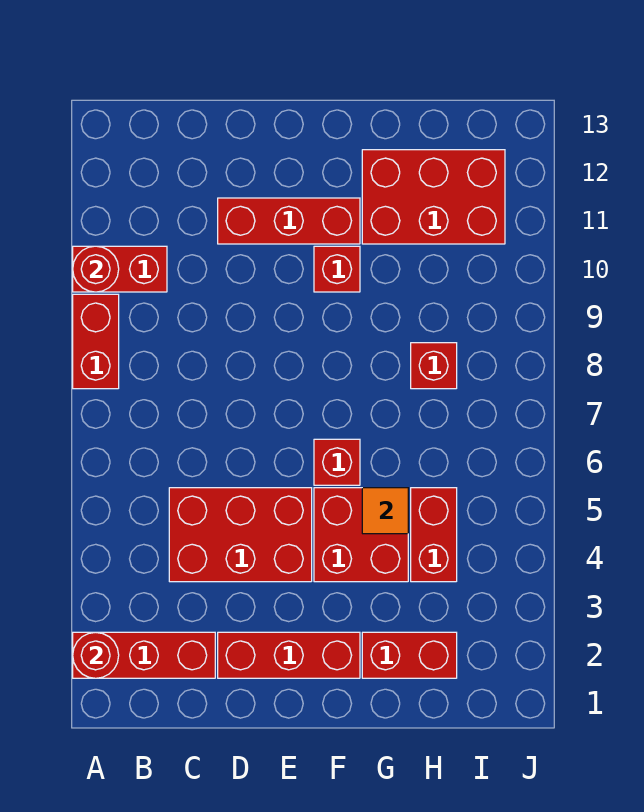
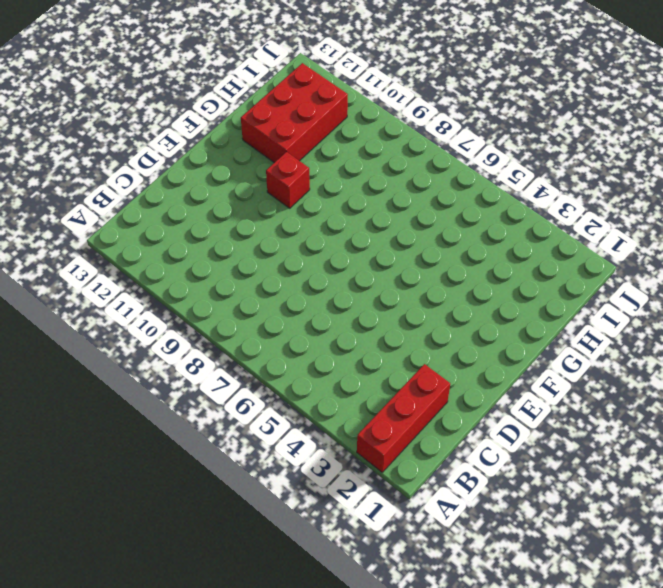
none -> red brick A8:A9 level 1
none -> red brick A10:B10 level 1
none -> red brick C4:E5 level 1

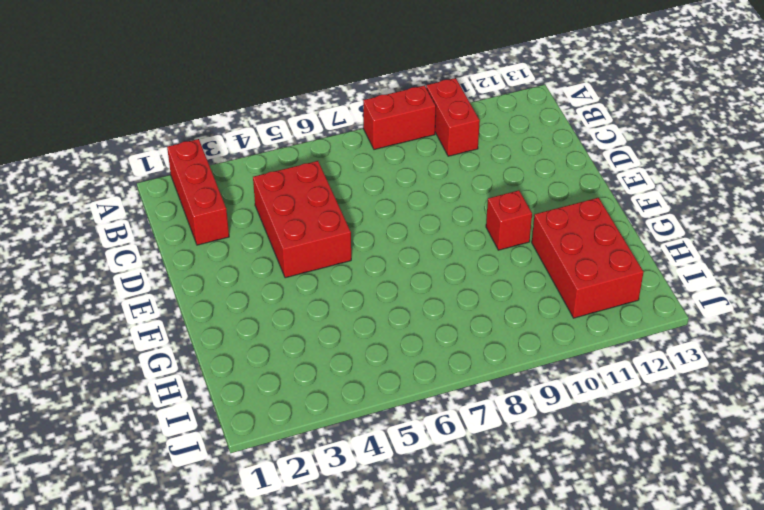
none -> red brick D2:F2 level 1
none -> red brick D11:F11 level 1
none -> red brick F4:G5 level 1

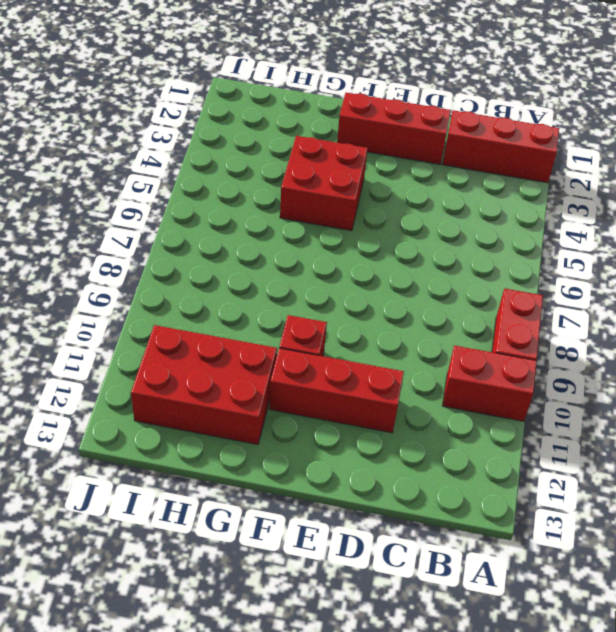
none -> red brick C4:E5 level 1
none -> red brick F6 level 1
none -> red brick G2:H2 level 1

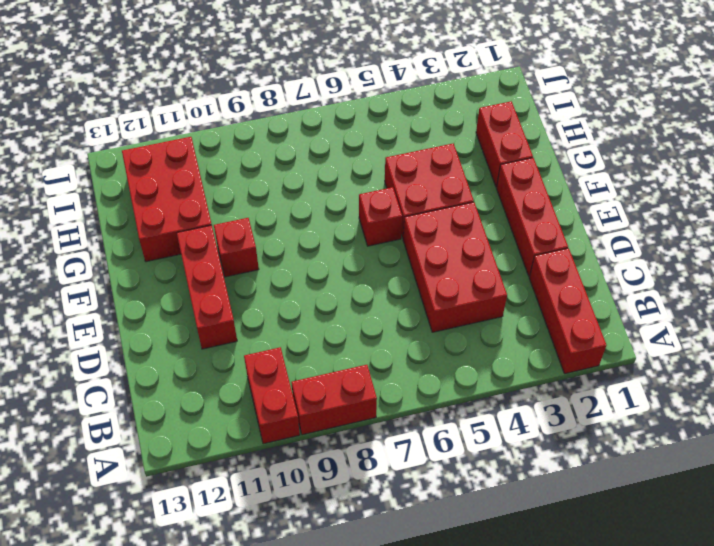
none -> red brick H4:H5 level 1
none -> red brick H8 level 1
none -> red round brick A2 level 2

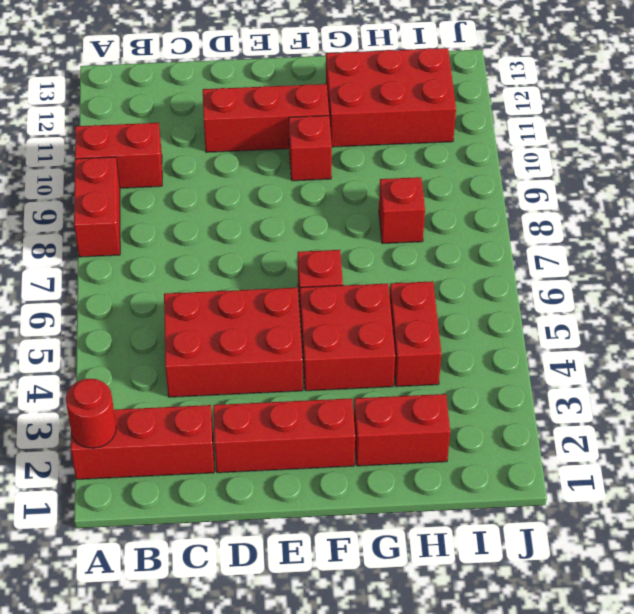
none -> red round brick A10 level 2
none -> orange tile G5 level 2

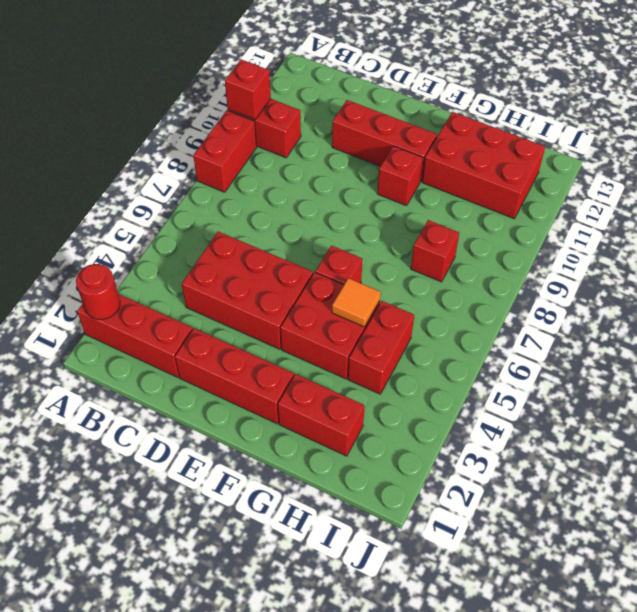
red brick A10 level 2 -> red round brick A10 level 2

